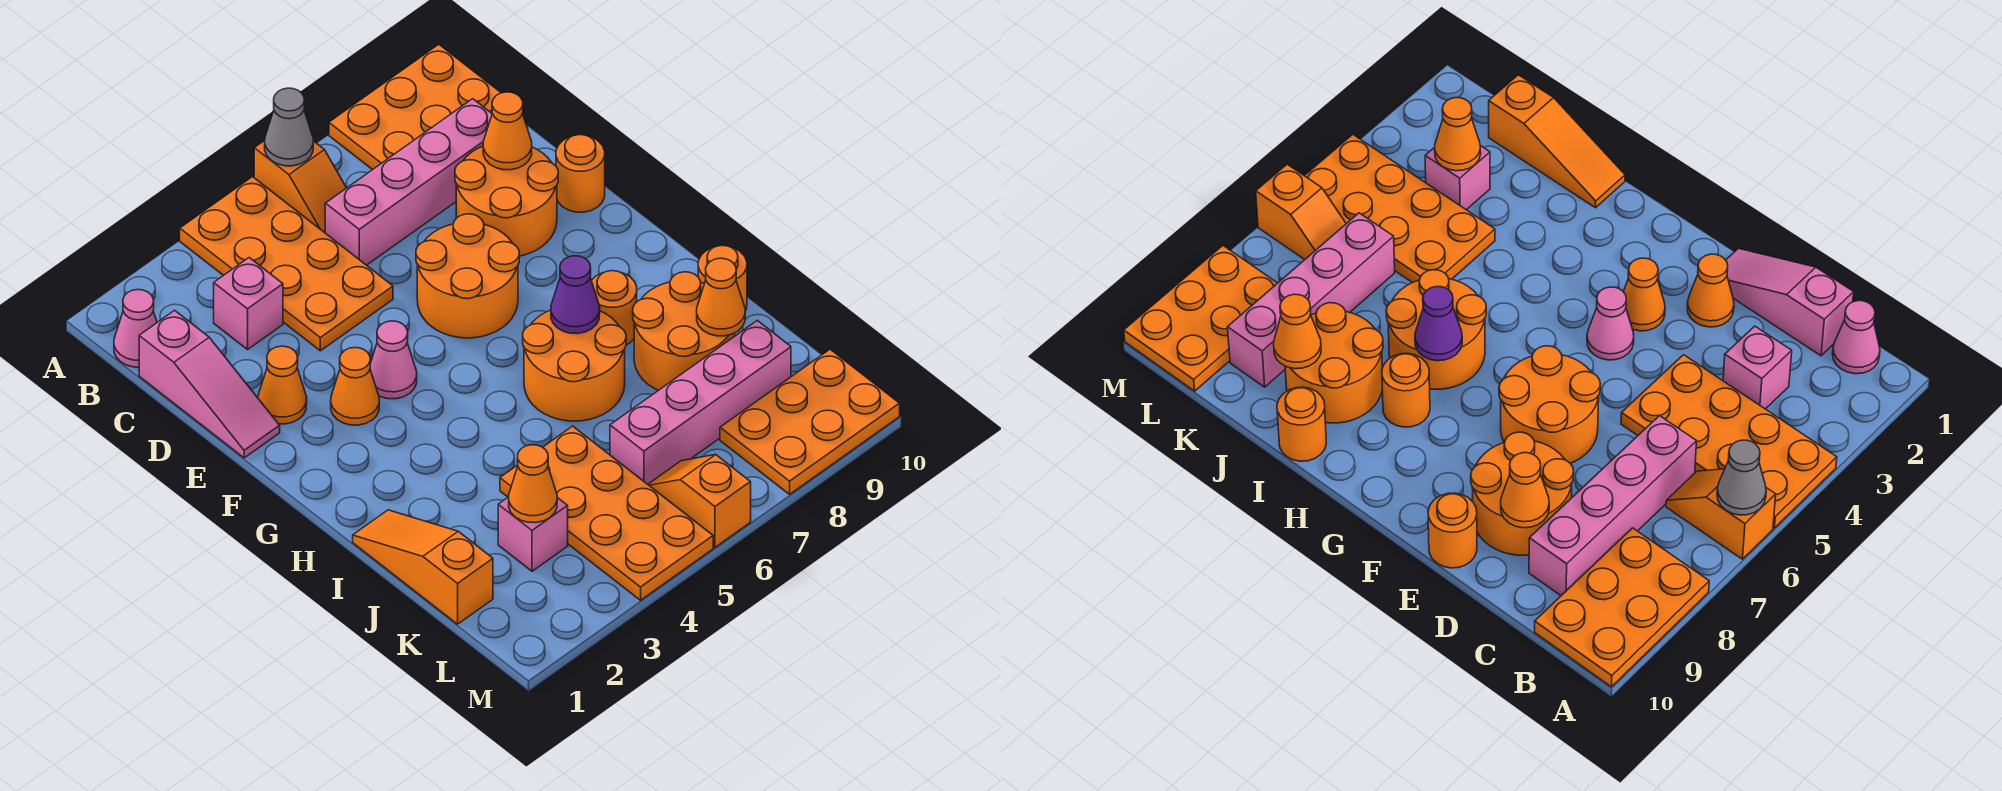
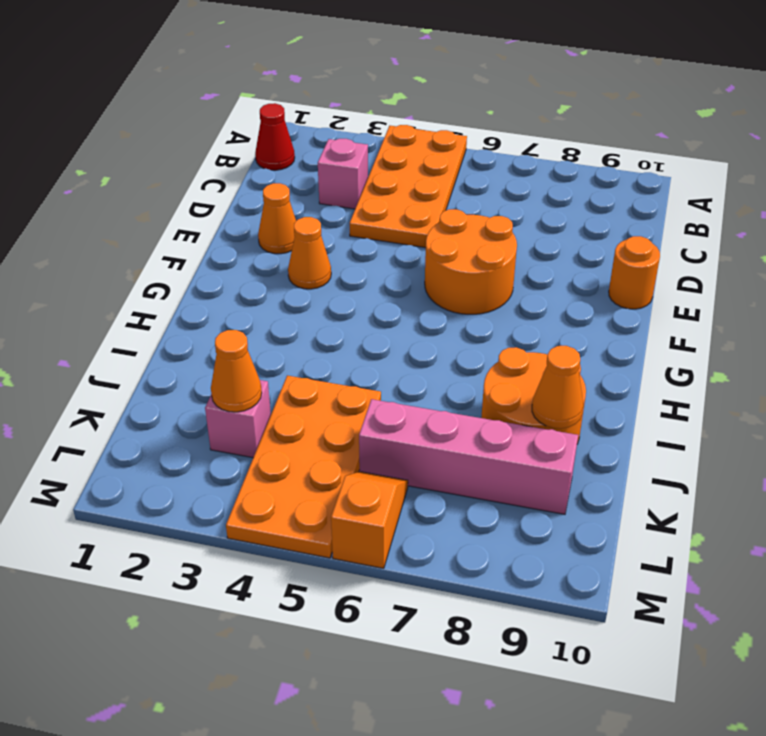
red cone B1 level 1 -> pink cone B1 level 1
none -> orange slope A6:B6 level 1 top A
none -> orange plate A8:B10 level 1
none -> pink slope C1:E1 level 1 top C

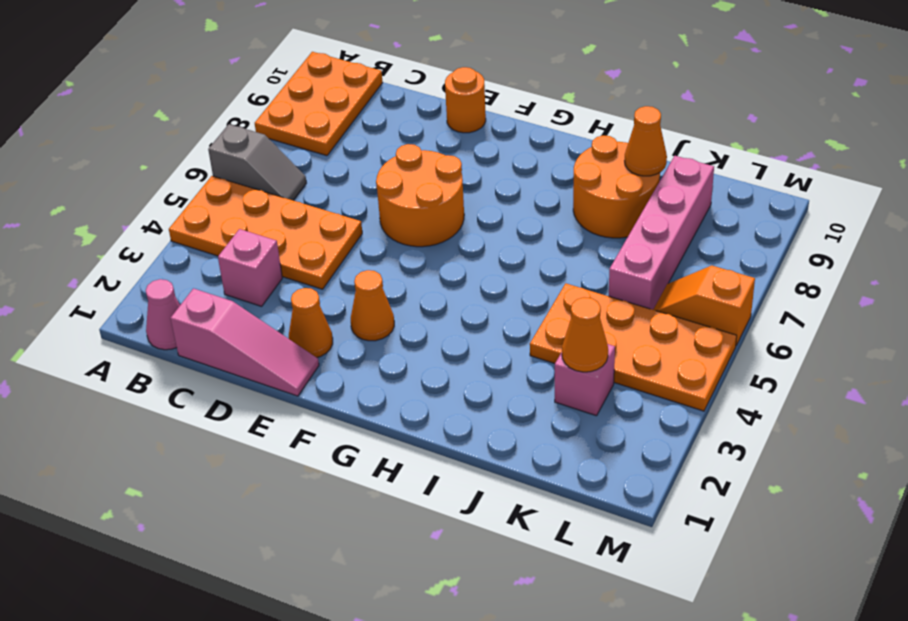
grey slope A6:B6 level 1 top A -> orange slope A6:B6 level 1 top A
none -> pink brick C6:C9 level 1
none -> orange round brick D8:E9 level 1
none -> pink cone F4 level 1

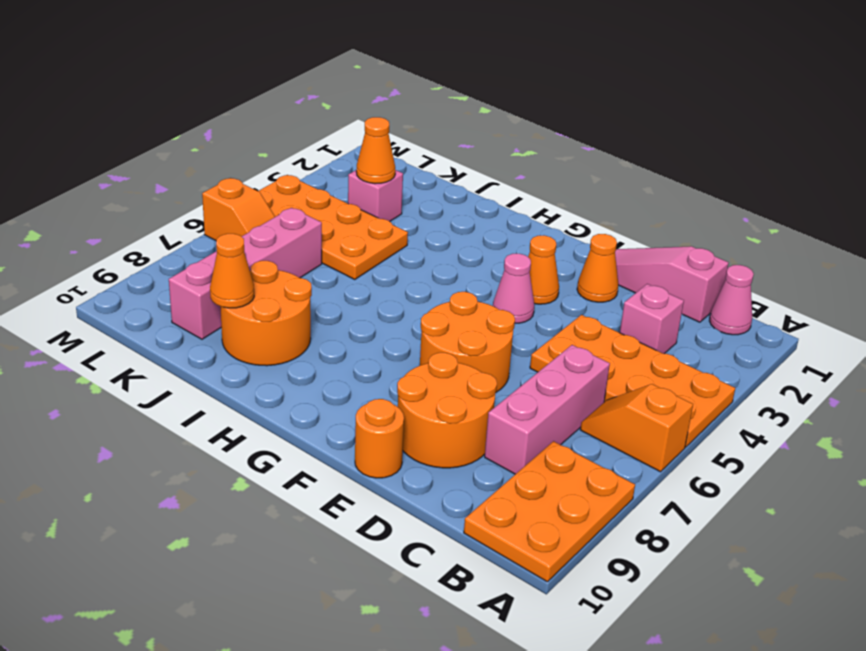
pink brick C6:C8 level 1 -> pink brick C6:C9 level 1
none -> orange round brick H6:I7 level 1
none -> orange round brick H8 level 1
none -> orange slope I1:K1 level 1 top K

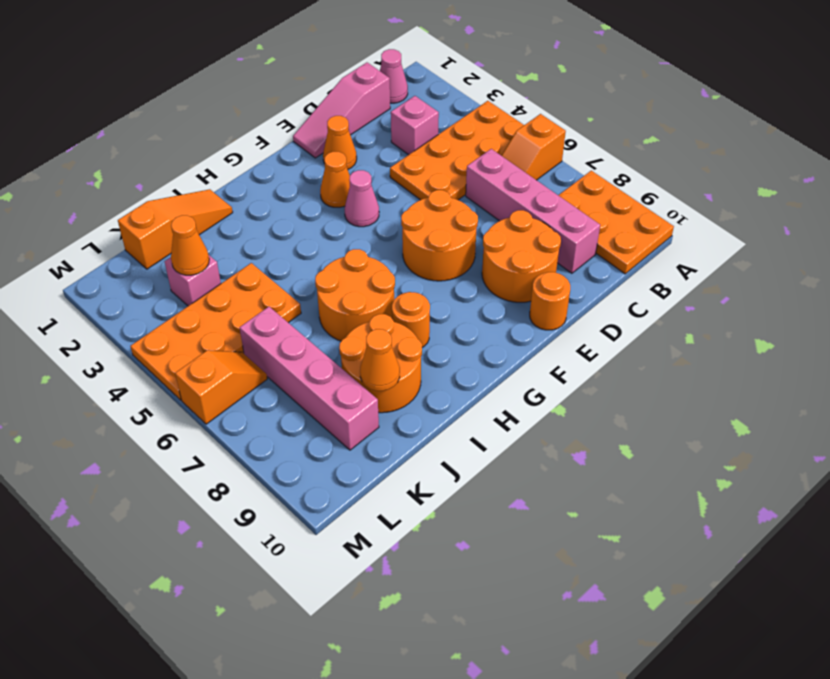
none -> orange round brick I10 level 1
none -> orange plate L8:M10 level 1
none -> grey cone A6 level 2

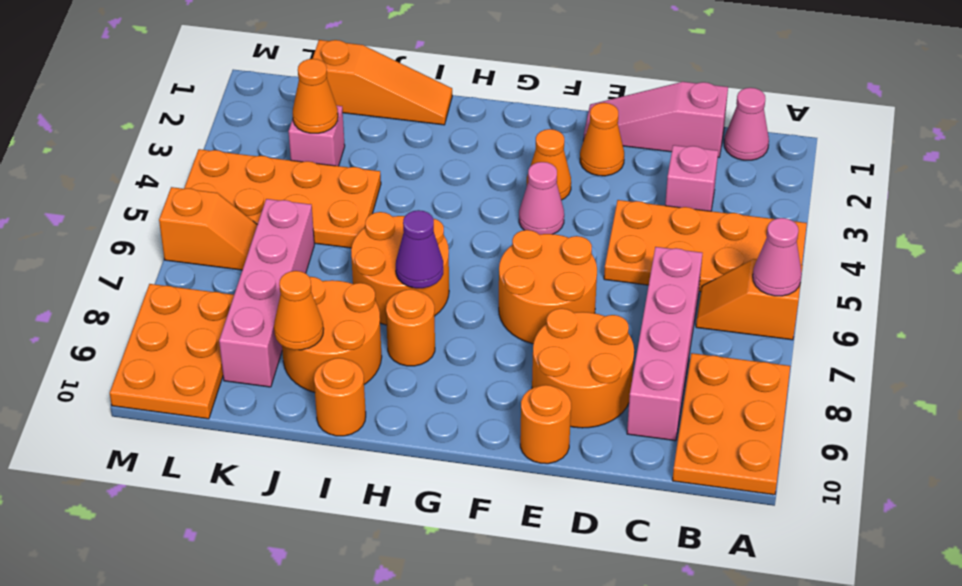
pink cone A6 level 2 -> grey cone A6 level 2
none -> orange cone D9 level 2

